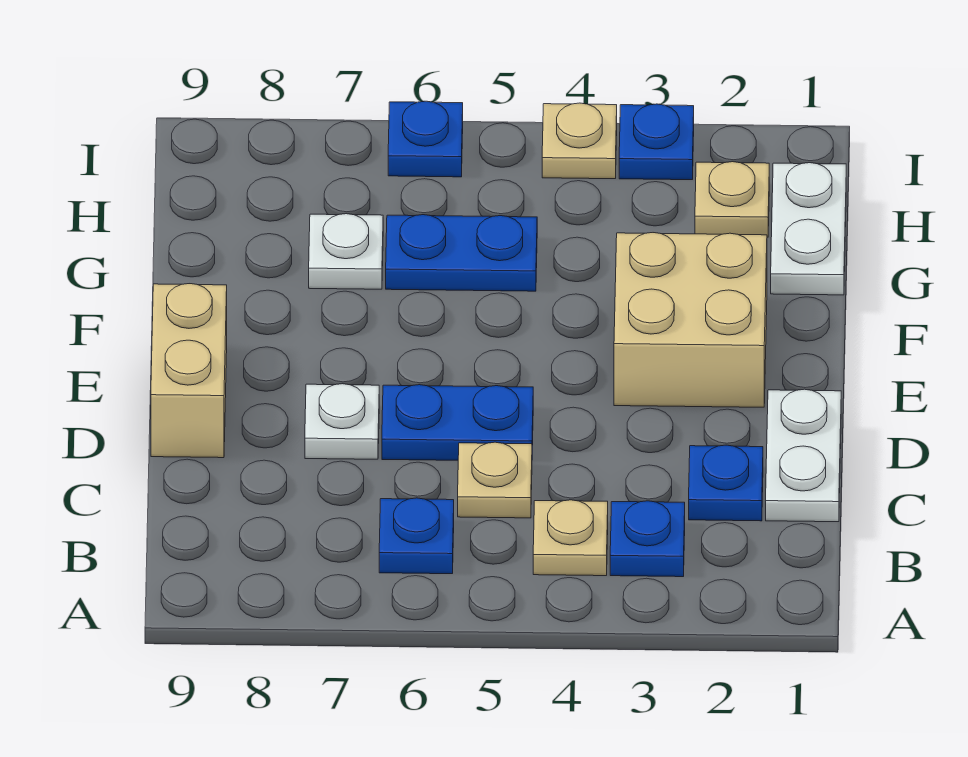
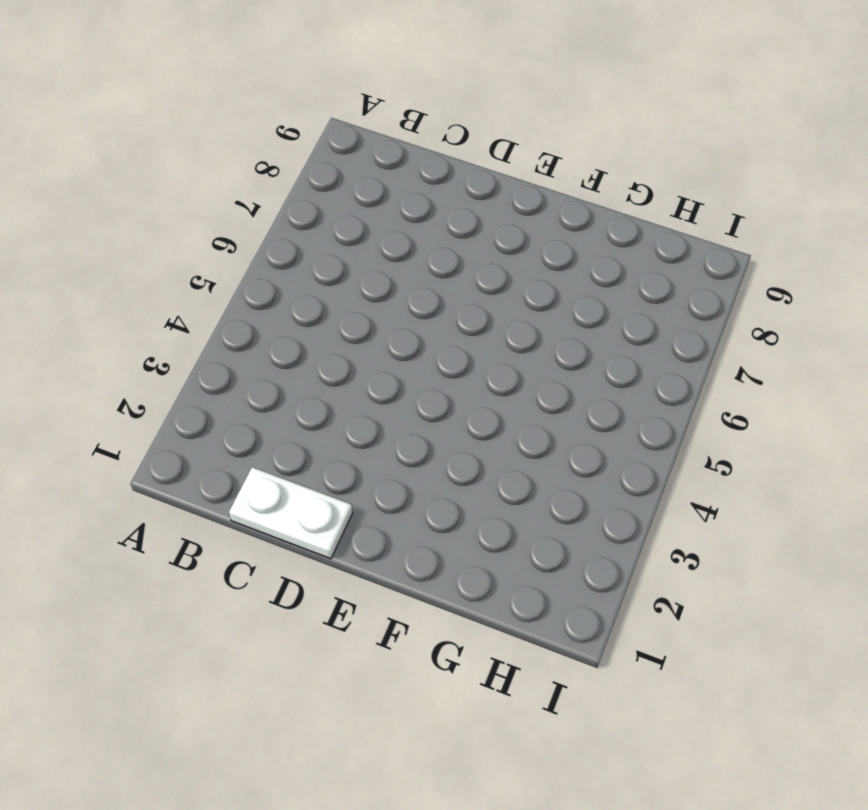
none -> blue plate B3 level 1
none -> tan plate B4 level 1
none -> blue plate B6 level 1

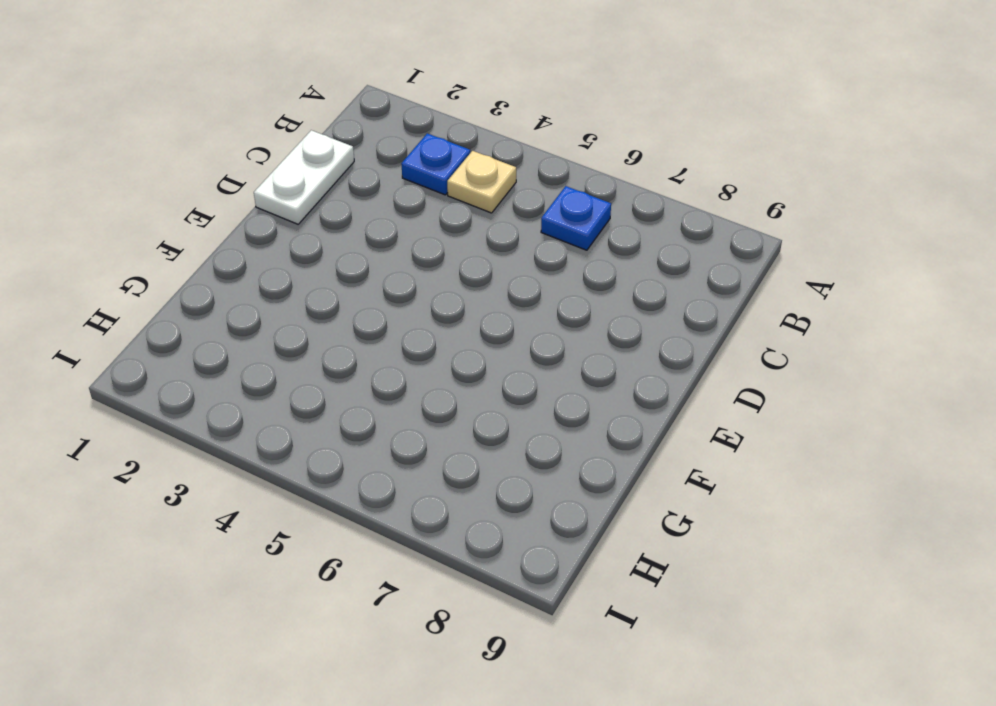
none -> blue plate C2 level 1
none -> tan plate C5 level 1
none -> blue plate D5:D6 level 1

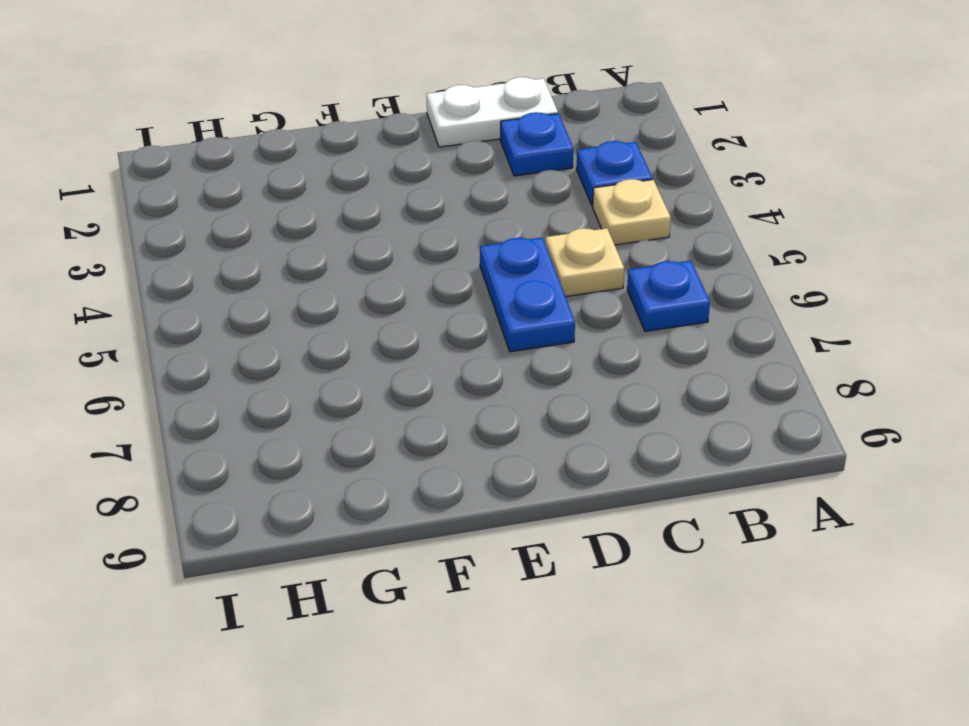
none -> white plate D7 level 1
none -> tan brick D9:E9 level 1
none -> tan brick E2:F3 level 1

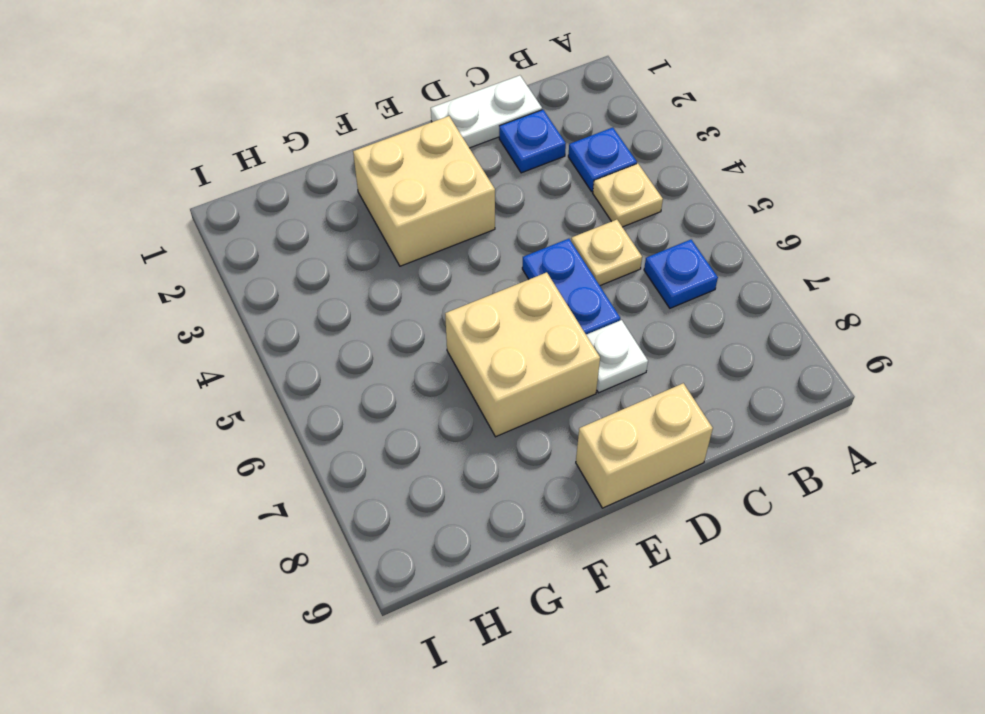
tan brick E6:F7 level 1 -> none
none -> white plate G1:H1 level 1
none -> blue plate G5:G6 level 1
none -> white plate G7 level 1

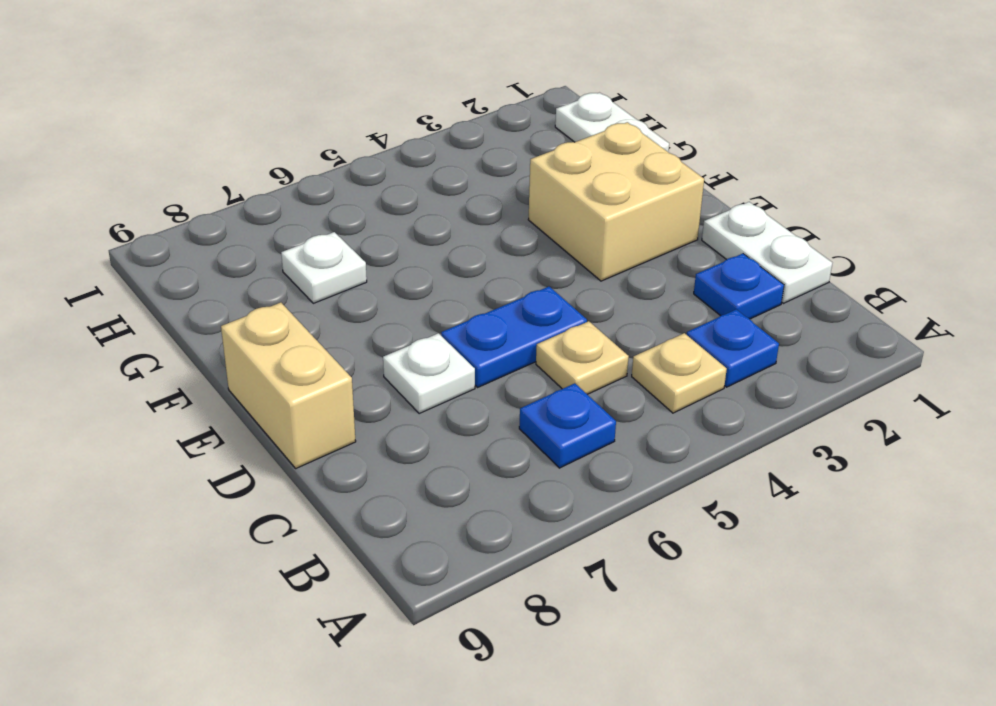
none -> blue plate G5:G6 level 1
none -> tan plate H2 level 1
none -> blue plate I3 level 1

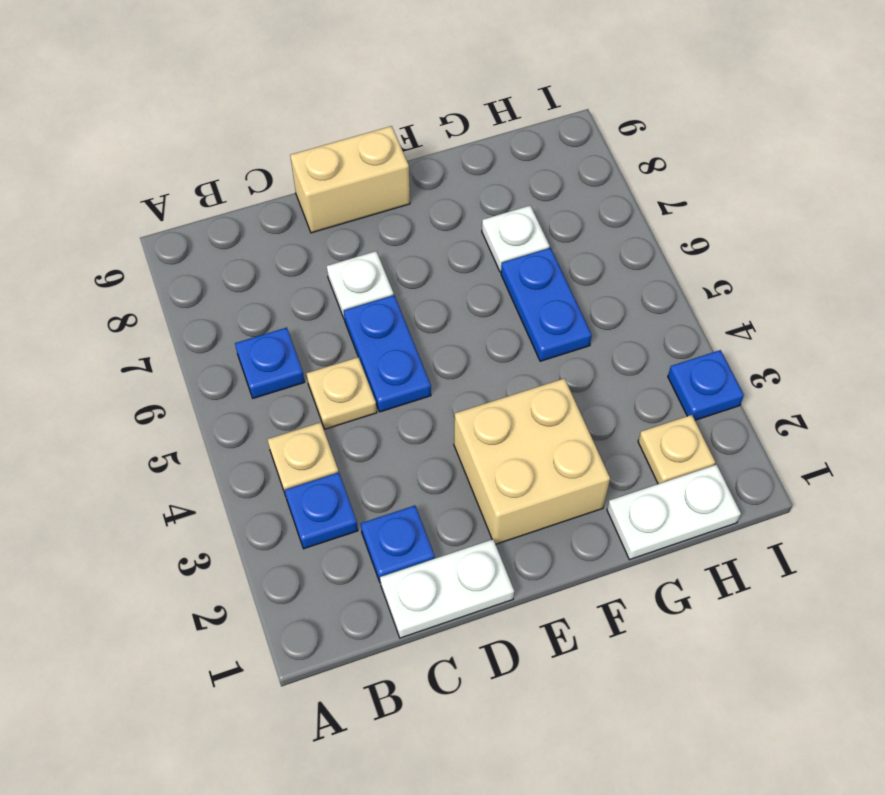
none -> tan plate I4 level 1
none -> blue plate I6 level 1

